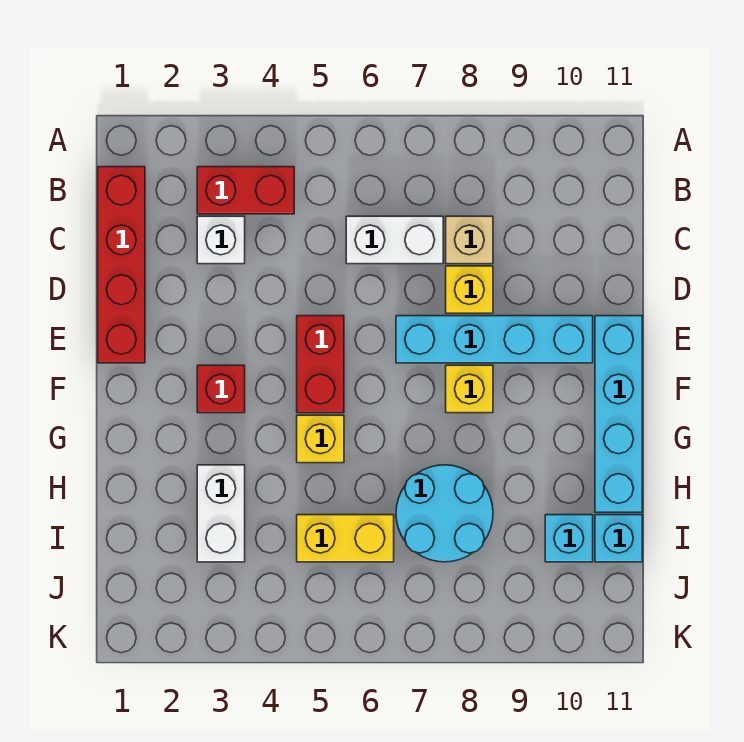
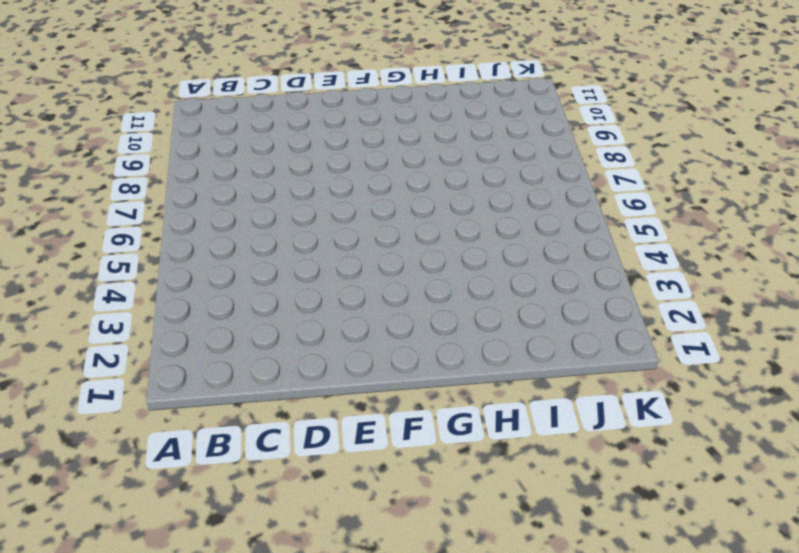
none -> red brick B1:E1 level 1
none -> red brick B3:B4 level 1
none -> white brick C3 level 1

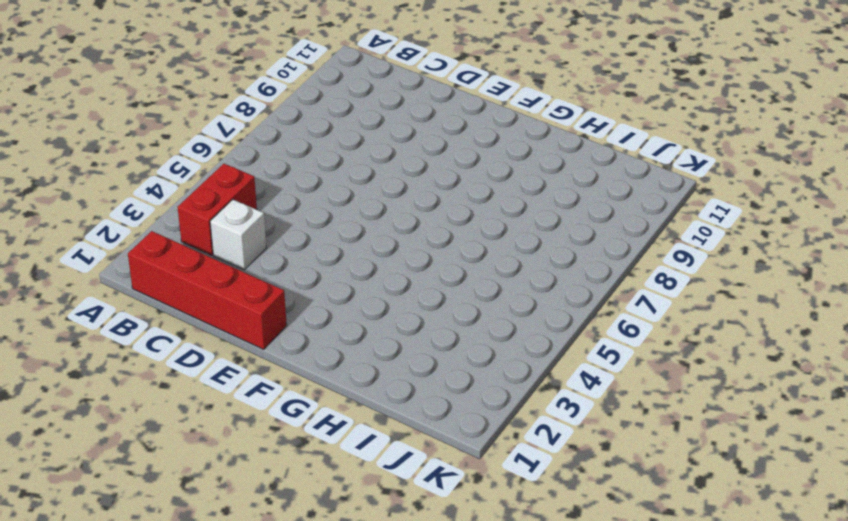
none -> white brick C6:C7 level 1
none -> tan brick C8 level 1
none -> yellow brick D8 level 1

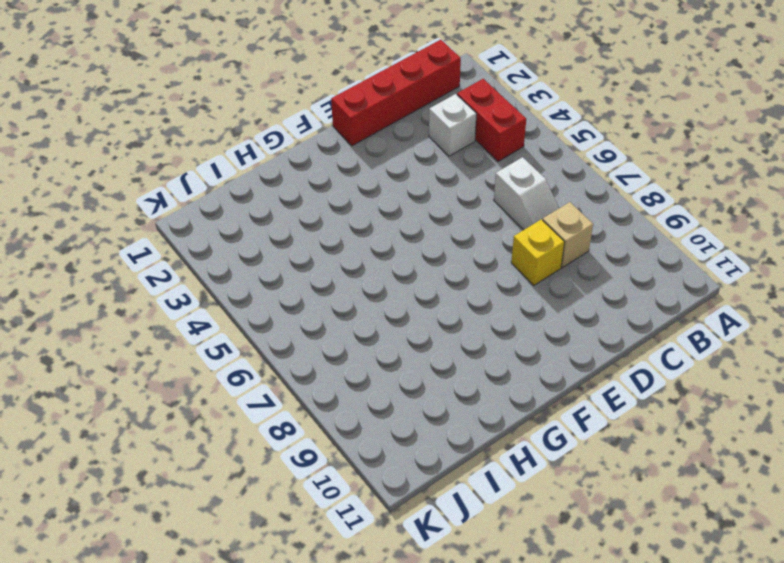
white slope C6:C7 level 1 top 6 -> white brick C6:C7 level 1
none -> red brick E5:F5 level 1
none -> cyan brick E7:E10 level 1
none -> cyan brick E11:H11 level 1

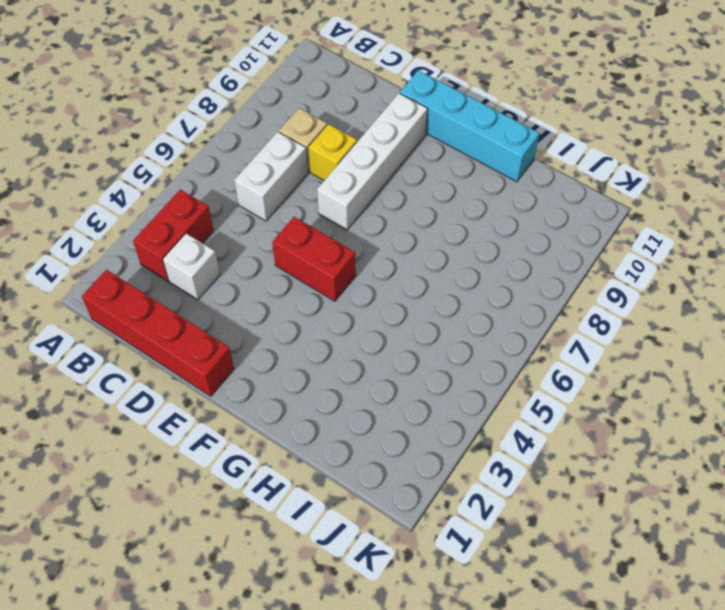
white brick E7:E10 level 1 -> cyan brick E7:E10 level 1
none -> red brick F3 level 1
none -> yellow brick F8 level 1
none -> yellow brick G5 level 1

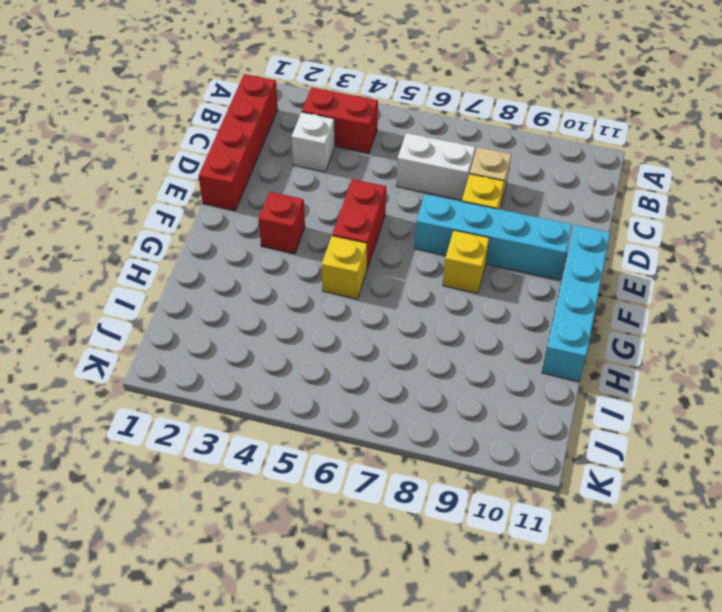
none -> white brick H3:I3 level 1
none -> cyan round brick H7:I8 level 1
none -> yellow brick I5:I6 level 1

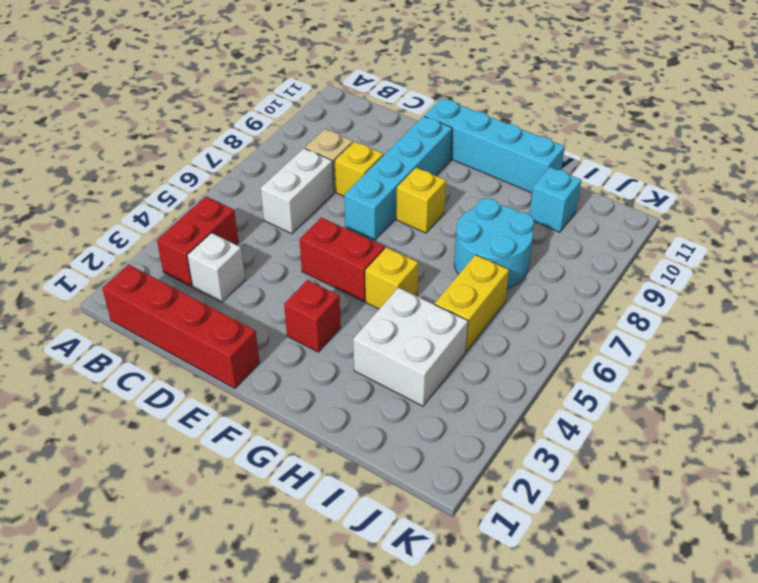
white brick H3:I4 level 1 -> white brick H3:I3 level 1
none -> cyan brick I11 level 1

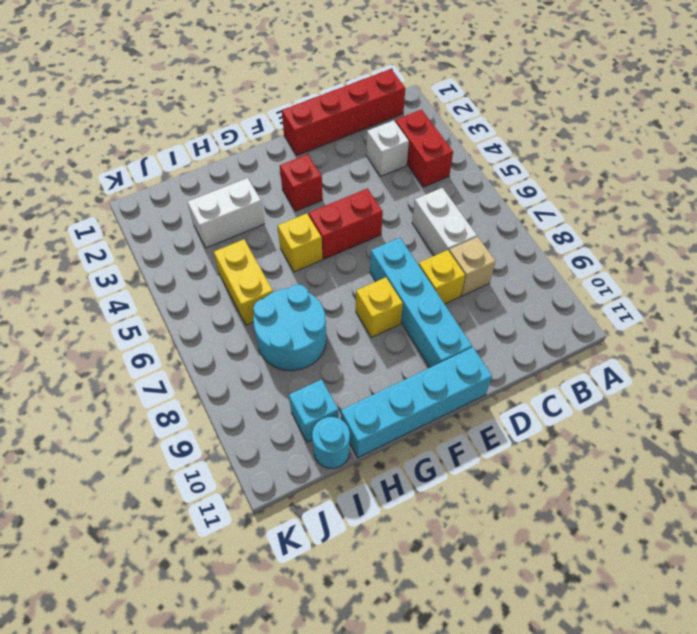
cyan round brick I11 level 1 -> cyan brick I11 level 1

